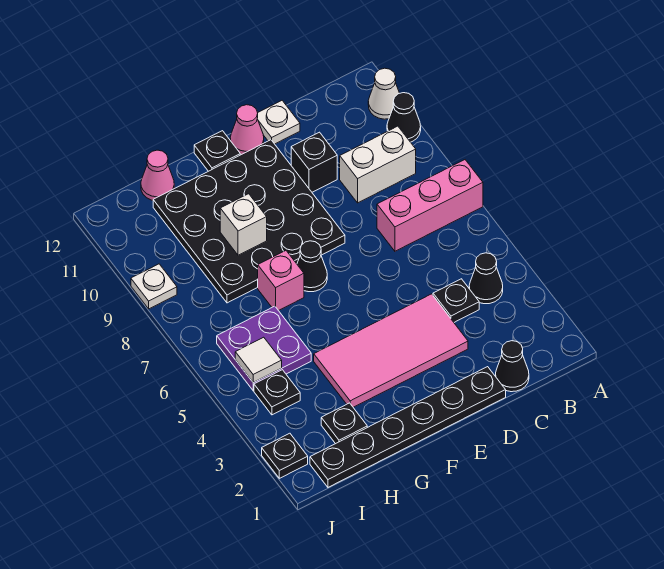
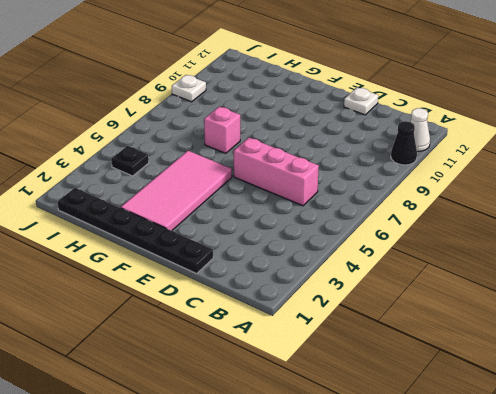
pink brick C6:E6 level 1 -> pink brick A7:C7 level 1
pink tile F2:G5 level 1 -> pink tile D3:G4 level 1
none -> black cone B4 level 1
none -> white brick B9:C9 level 1
none -> black cone C1 level 1

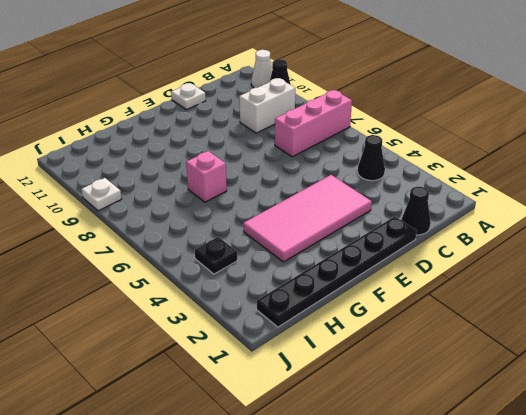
none -> black plate C4 level 1
none -> black brick D10 level 1
none -> black plate E8:H11 level 1

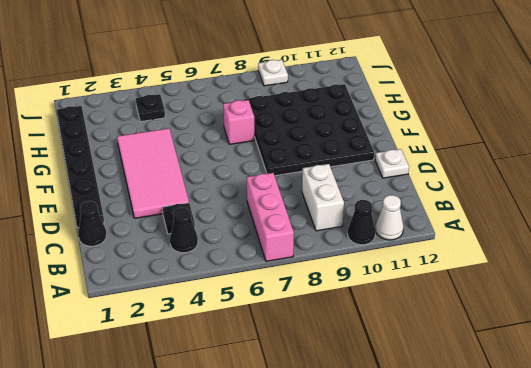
none -> black brick D10 level 1
none -> pink cone E12 level 1
none -> black cone F7 level 1

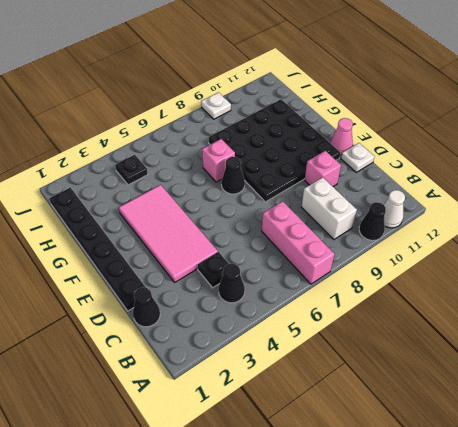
pink brick D10 level 1 -> black brick D10 level 1
none -> black plate F12 level 1
none -> black plate H2 level 1
none -> purple plate H5:I6 level 1

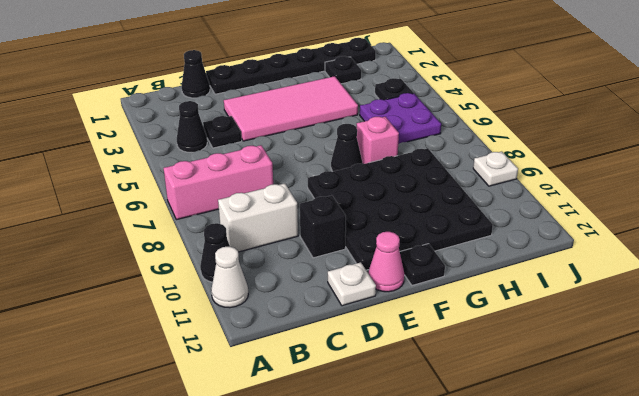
none -> pink cone H12 level 1
none -> black plate J2 level 1
none -> white brick G9 level 2

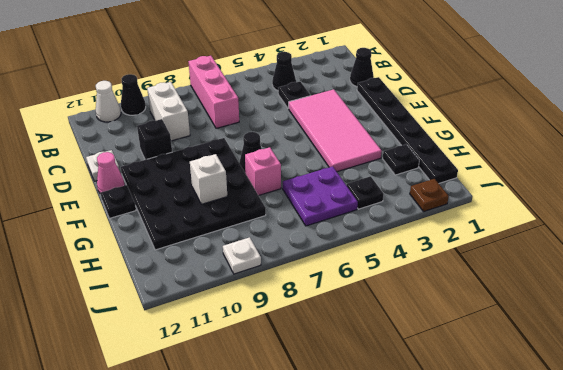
brown plate J2 level 1 -> black plate J2 level 1
none -> pink cone H12 level 1
none -> white tile I5 level 2

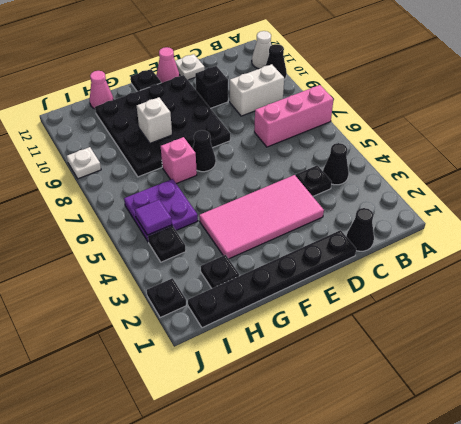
purple tile I5 level 2 -> white tile I5 level 2

